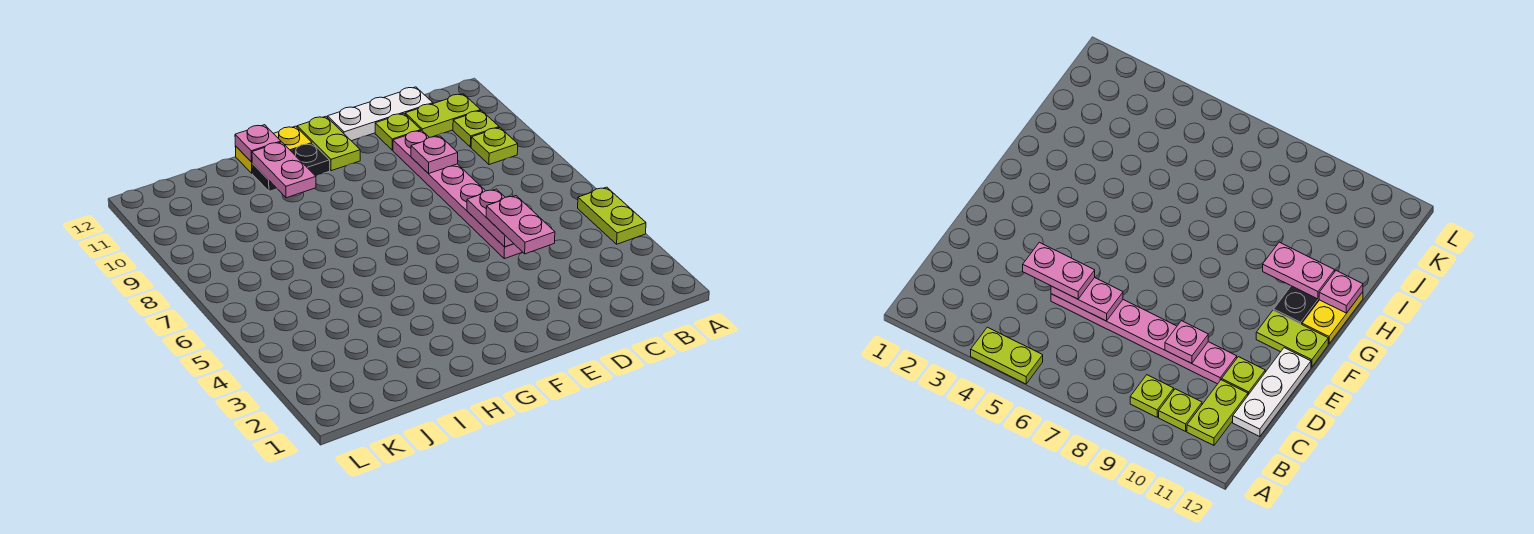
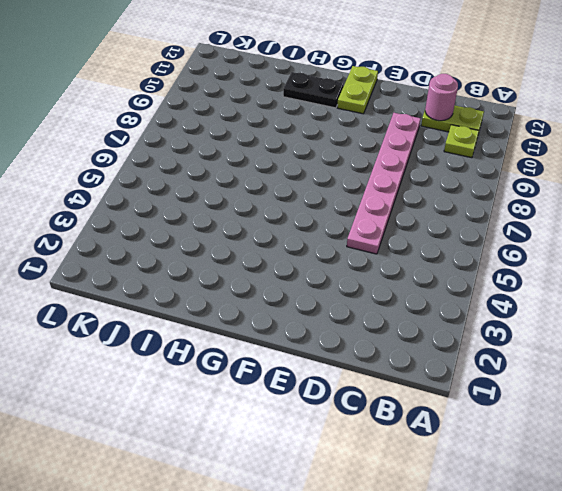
pink round brick C11 level 2 -> none
none -> lime plate A4:A5 level 1
none -> lime plate B9 level 1
none -> white plate C12:E12 level 1

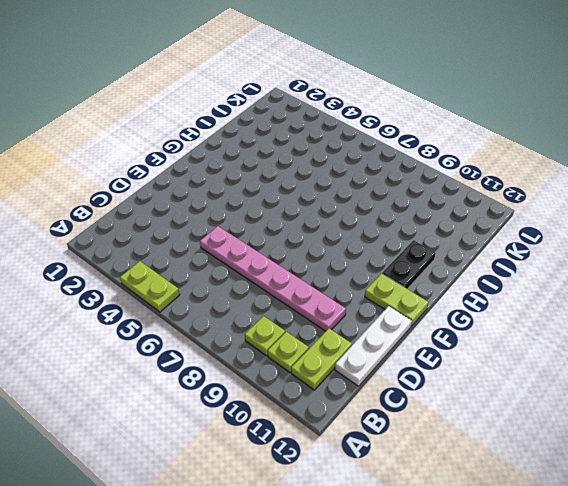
none -> lime plate D11 level 1
none -> yellow plate G12:H12 level 1
none -> pink plate D5:D6 level 2

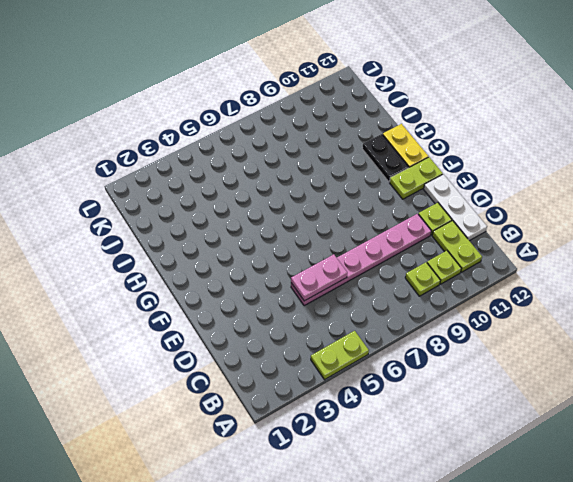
none -> pink plate D9 level 2
none -> pink plate H10:H11 level 2
none -> pink plate H12 level 2

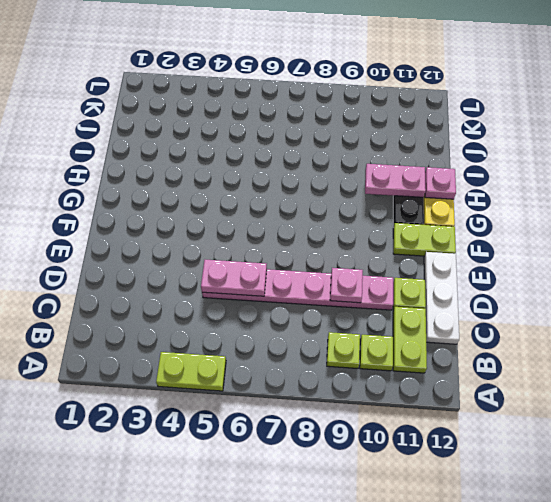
none -> pink plate D4:D5 level 3

